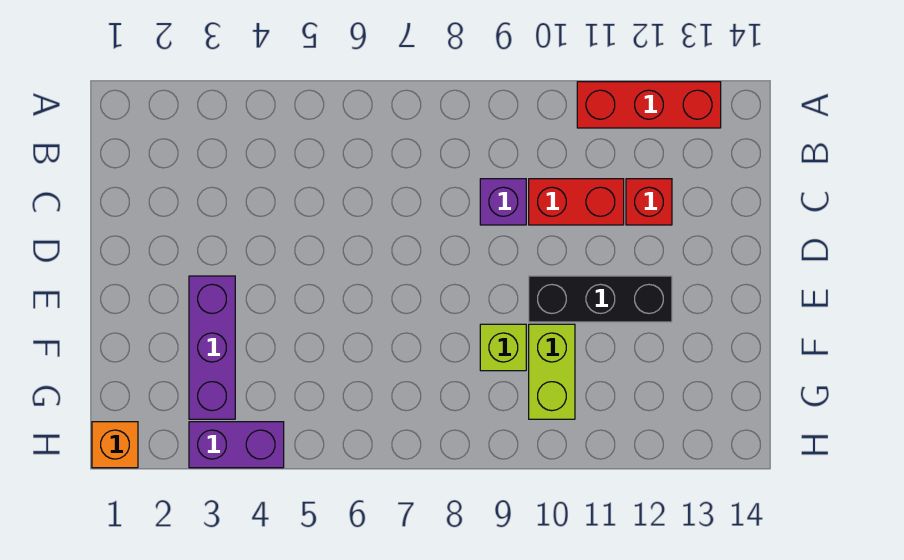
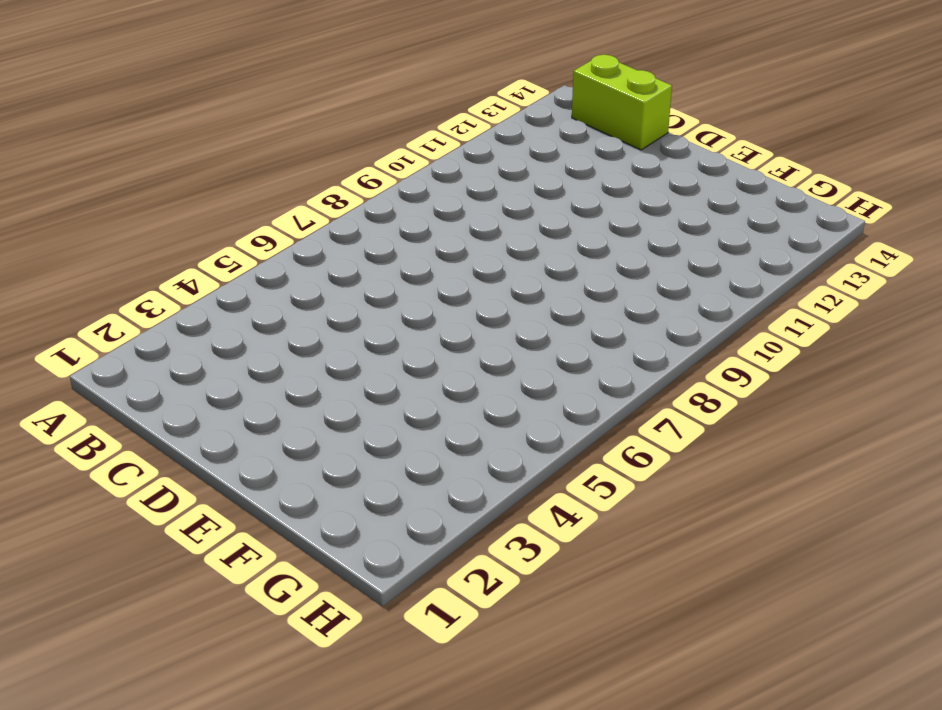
lime brick B14:C14 level 1 -> lime brick F10:G10 level 1
none -> red brick A11:A13 level 1
none -> purple brick C9 level 1

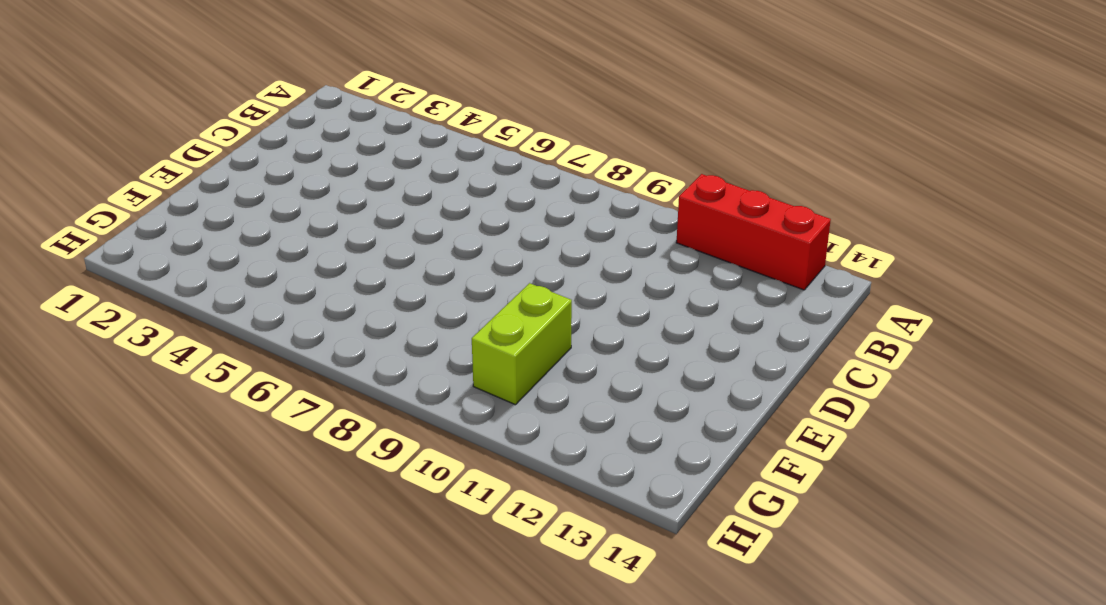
none -> purple brick C9 level 1
none -> red brick C10:C11 level 1

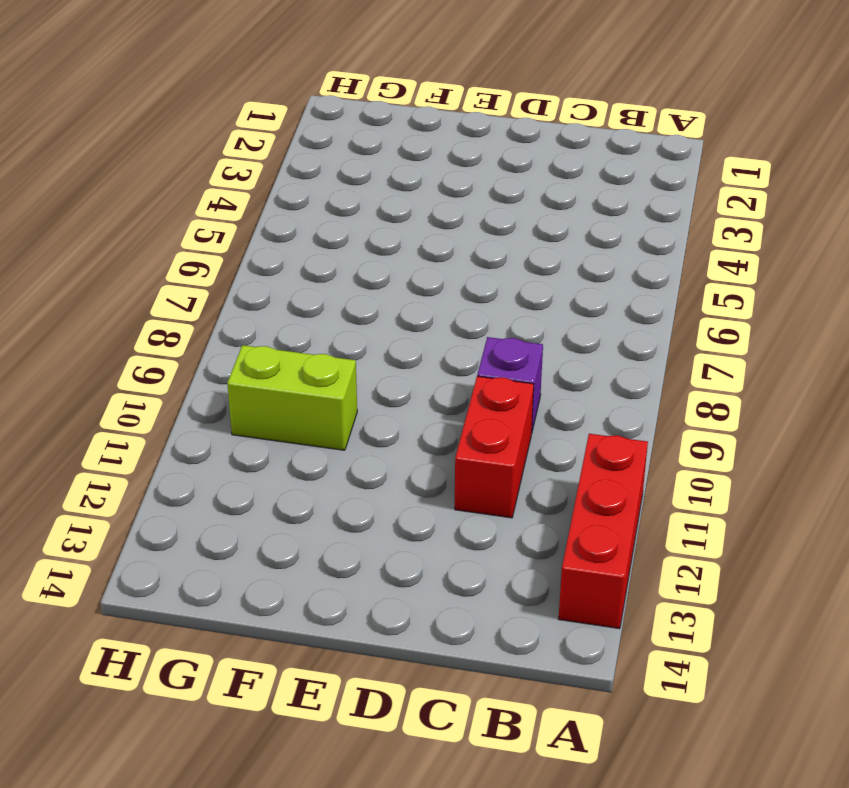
none -> red brick C12 level 1
none -> purple brick E3:G3 level 1

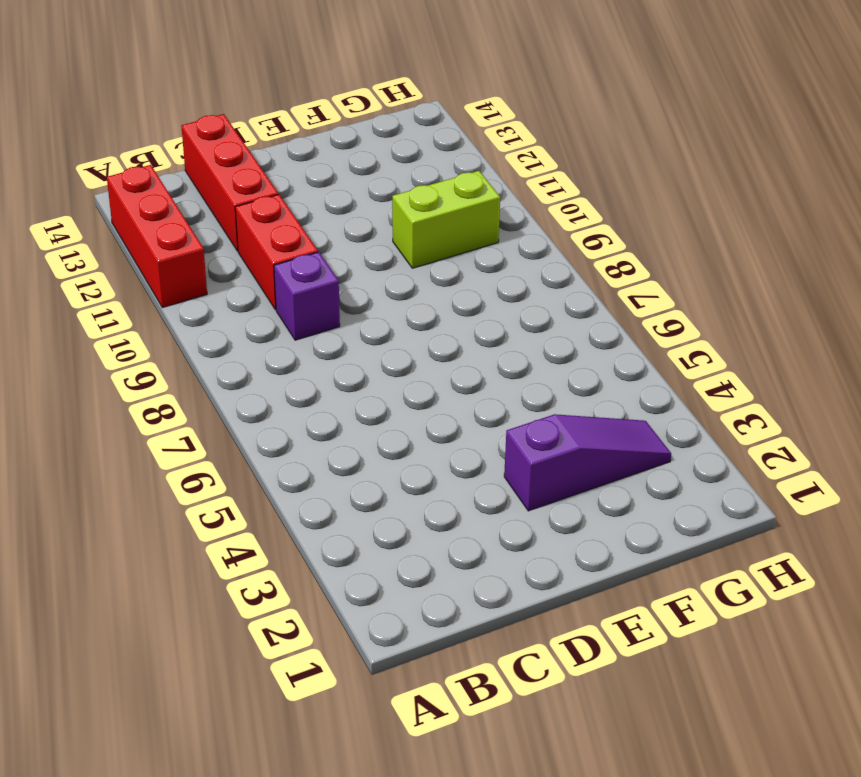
red brick C12:C14 level 1 -> red brick C12 level 1
purple slope E3:G3 level 1 top E -> purple brick E3:G3 level 1
none -> black brick E10:E12 level 1
none -> lime brick F9 level 1

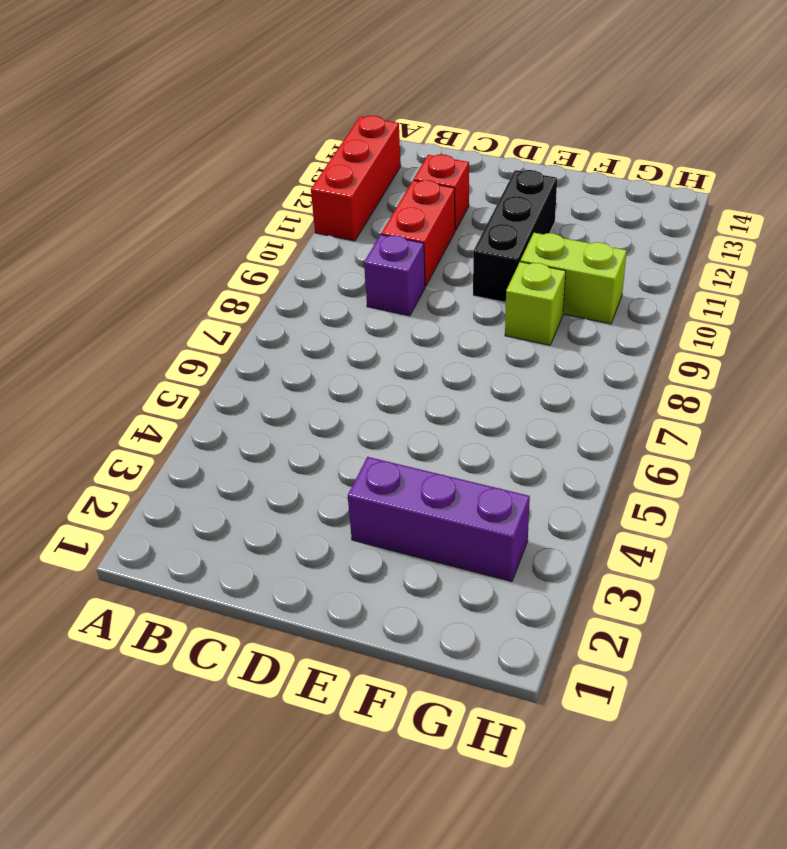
none -> orange brick H1 level 1
none -> purple brick H3:H4 level 1

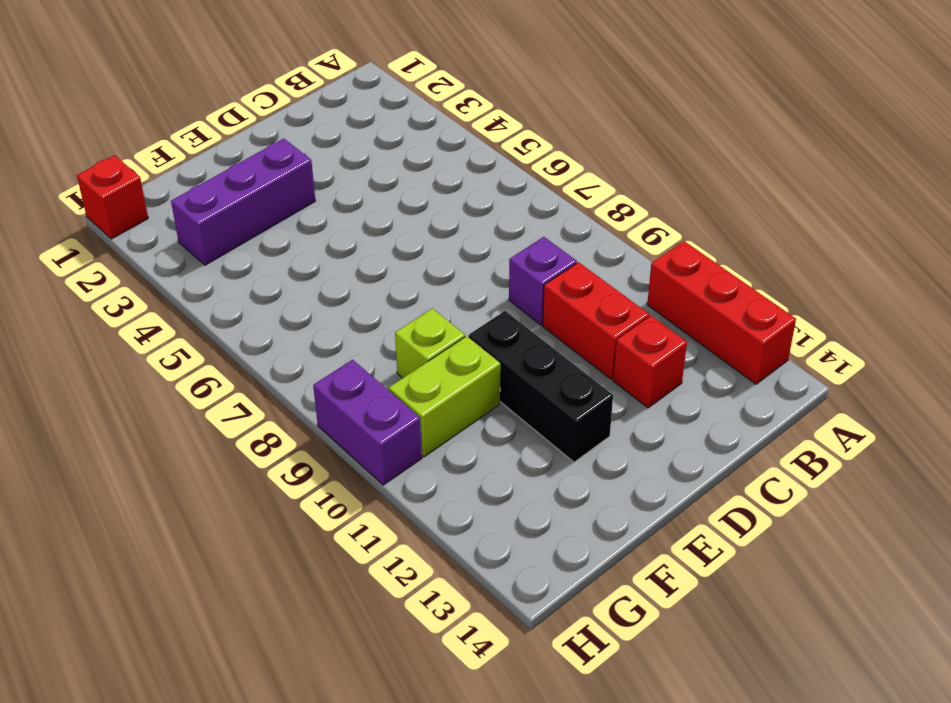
red brick H1 level 1 -> orange brick H1 level 1
purple brick H9:H10 level 1 -> purple brick H3:H4 level 1

